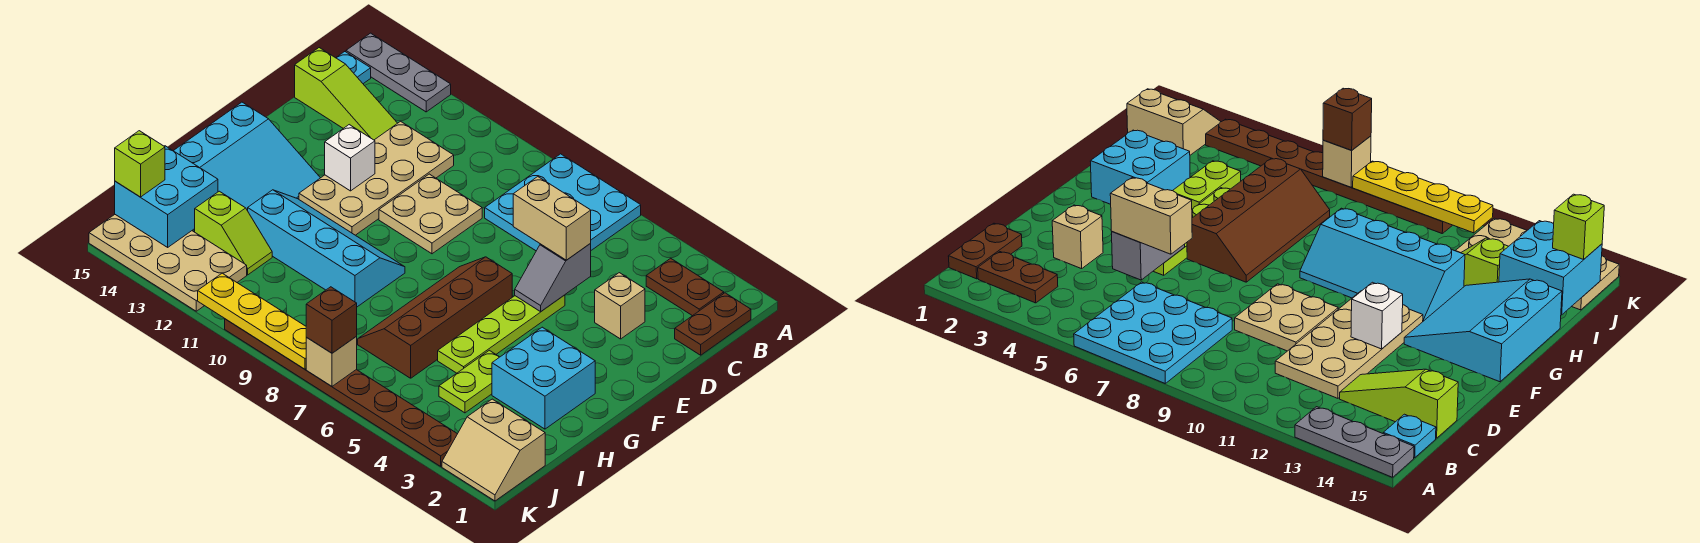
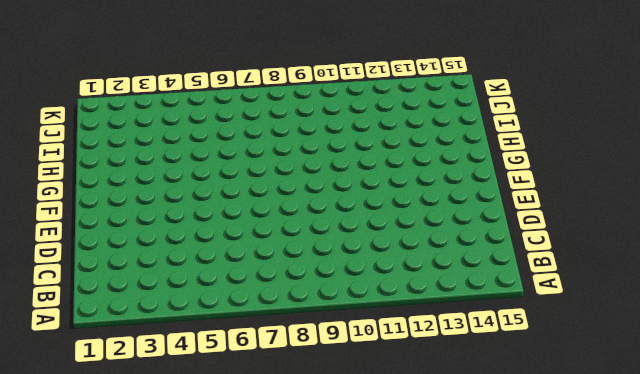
none -> cyan plate A6:C8 level 1
none -> grey plate A13:A15 level 1
none -> brown plate B1:C1 level 1

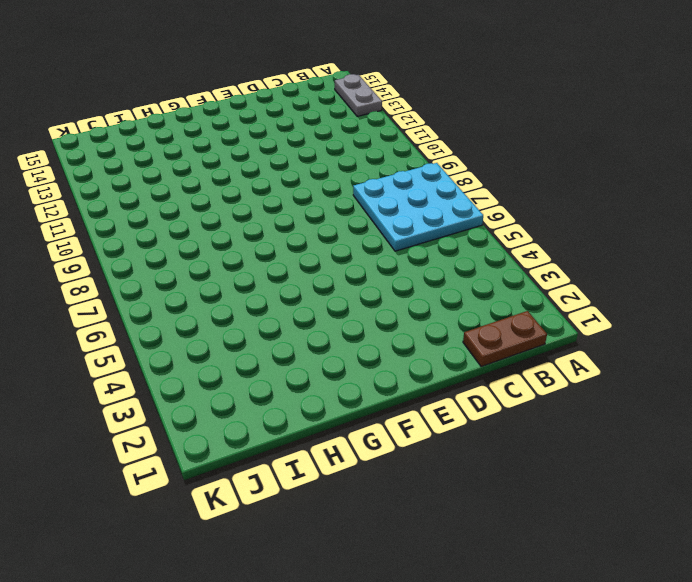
grey plate A13:A14 level 1 -> grey plate A13:A15 level 1
none -> brown plate B2:B3 level 1
none -> cyan plate B15 level 1
none -> tan plate C11:F12 level 1

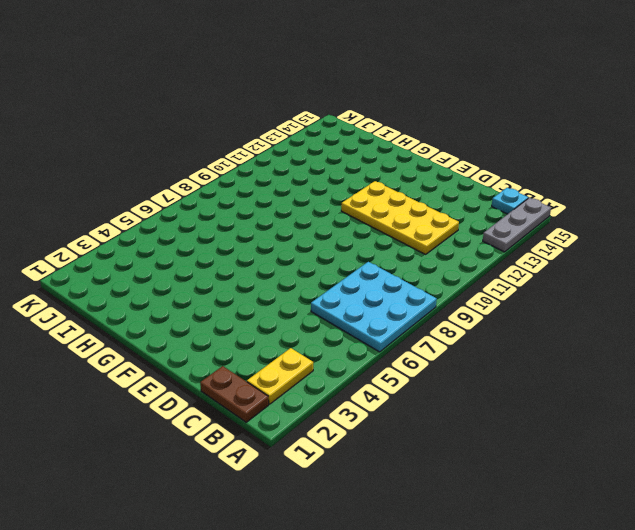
yellow plate B2:B3 level 1 -> brown plate B2:B3 level 1
yellow plate C11:F12 level 1 -> tan plate C11:F12 level 1
none -> lime slope C13:C15 level 1 top 15
none -> tan brick D3 level 1
none -> tan plate D9:E10 level 1

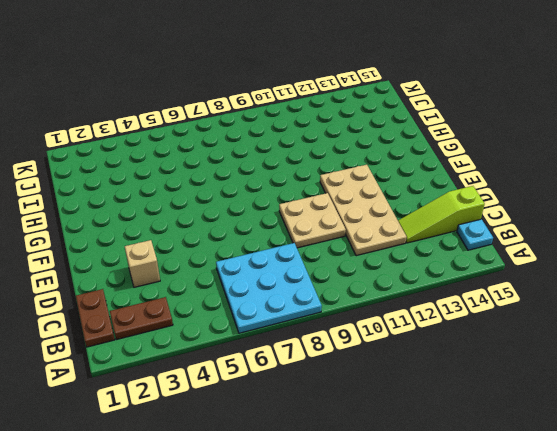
none -> grey plate A13:A15 level 1
none -> lime plate E5:H5 level 1
none -> brown slope F6:I7 level 1 top 6

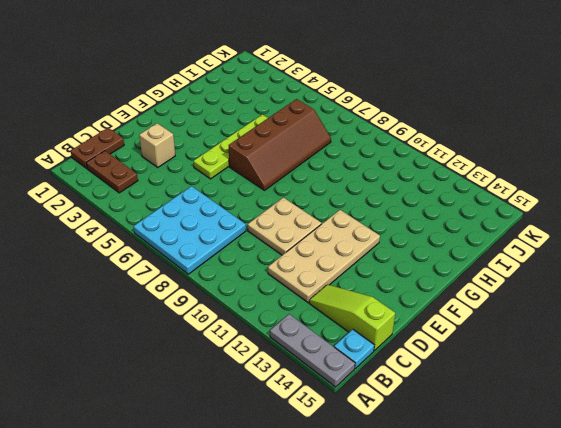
none -> cyan slope F13:H15 level 1 top 15
none -> cyan brick G2:H3 level 1
none -> cyan slope G9:H12 level 1 top H

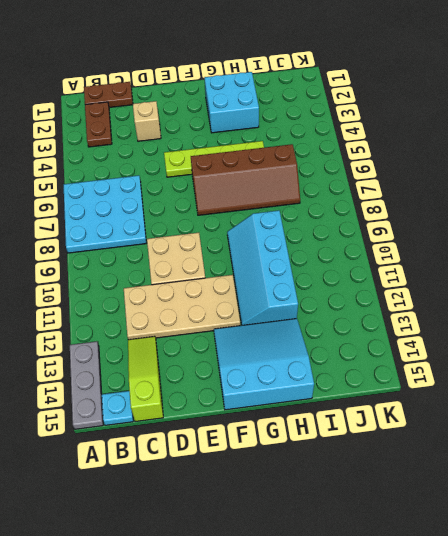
none -> lime plate H4:I4 level 1
none -> lime slope I12:I13 level 1 top 13
none -> tan slope J1:K2 level 1 top J

